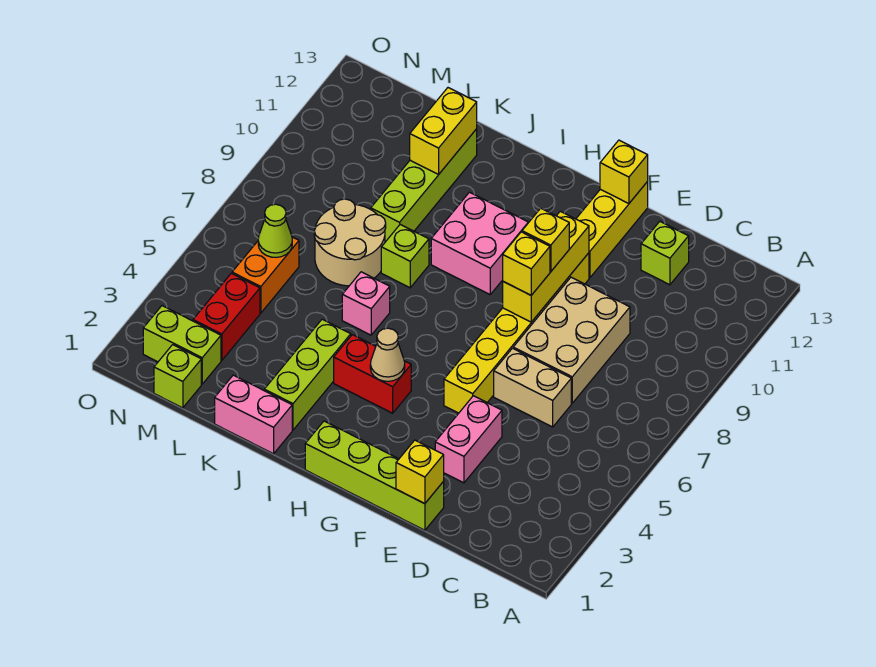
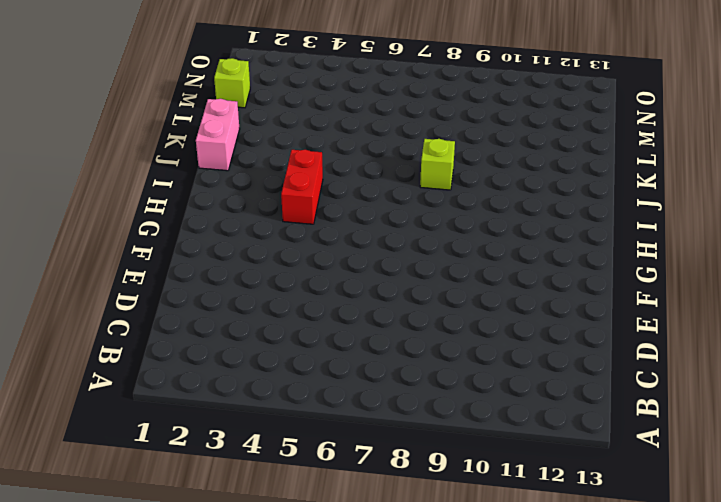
none -> tan brick D6:E6 level 1
none -> tan brick D7:E9 level 1
none -> lime brick D12 level 1

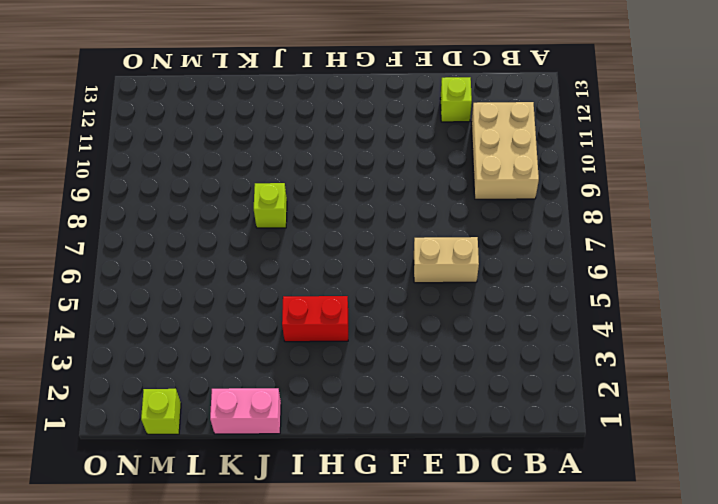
tan brick B9:C11 level 1 -> tan brick D7:E9 level 1
none -> lime brick E1:H1 level 1
none -> pink brick E3:E4 level 1
none -> yellow brick F5:F10 level 1

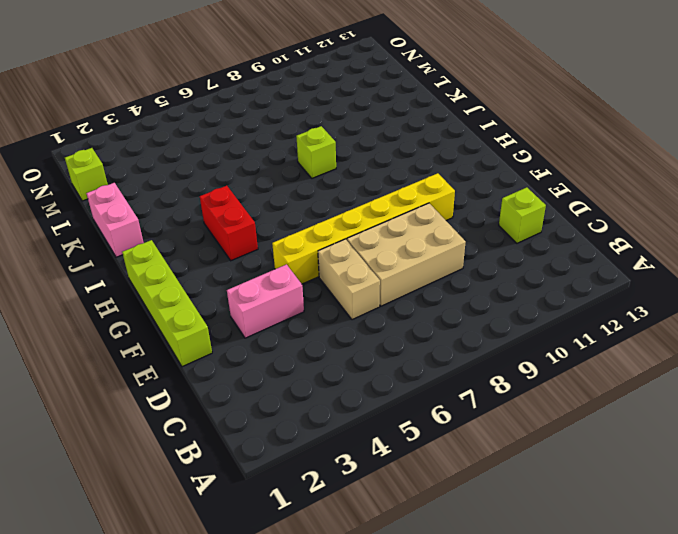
none -> yellow brick F11:F13 level 1
none -> pink brick H9:I10 level 1
none -> lime brick J2:J4 level 1

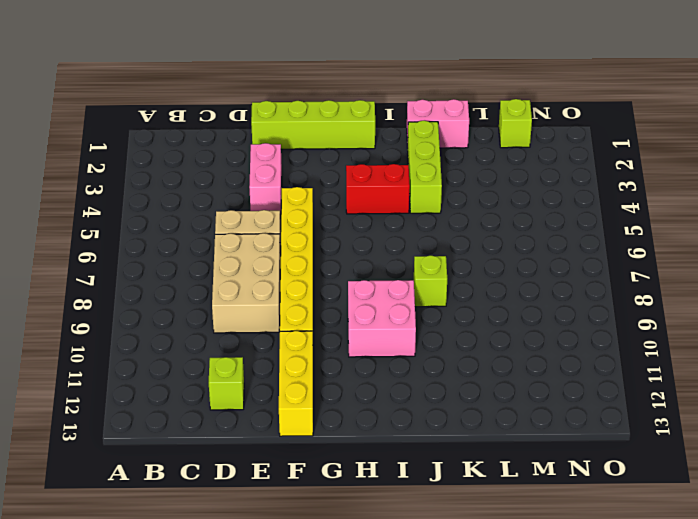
none -> pink brick J6 level 1
none -> tan round brick K7:L8 level 1
none -> lime brick K9:K12 level 1

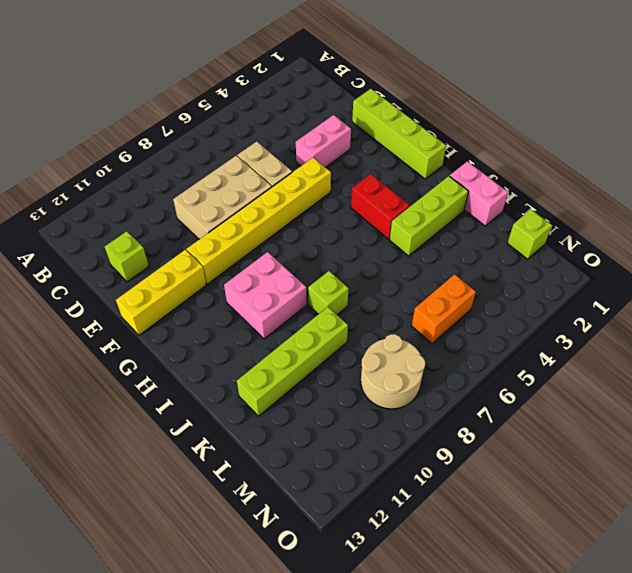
tan round brick M8:N9 level 1 -> tan round brick K7:L8 level 1
none -> pink brick J6 level 1
none -> lime brick M2:N2 level 1
none -> red brick M3:M4 level 1

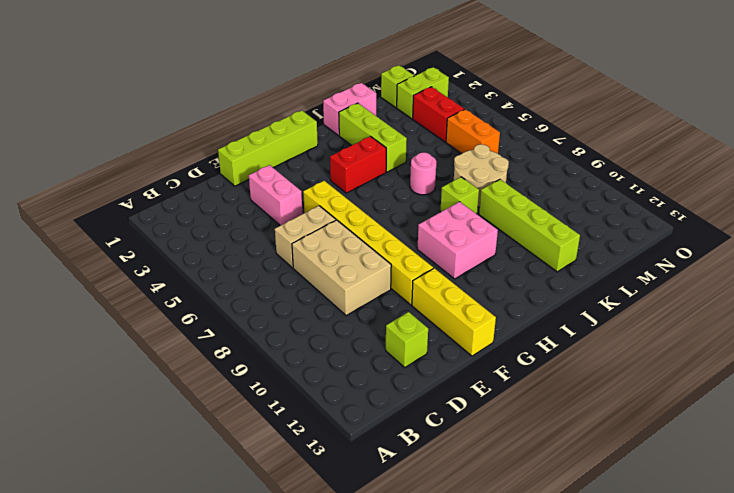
pink round brick J6 level 1 -> pink brick J6 level 1
none -> yellow brick E1 level 2
none -> yellow brick F8:F10 level 2
none -> yellow brick F13 level 2

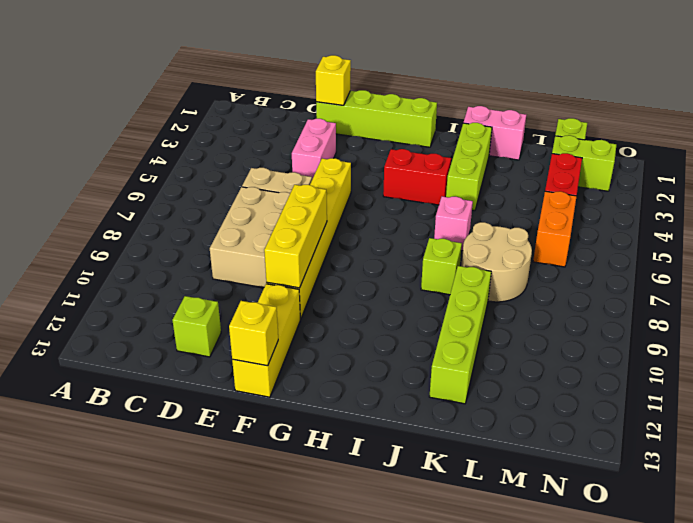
none -> pink brick H9:I10 level 1
none -> tan cone H4 level 2
none -> yellow brick K11:K12 level 2

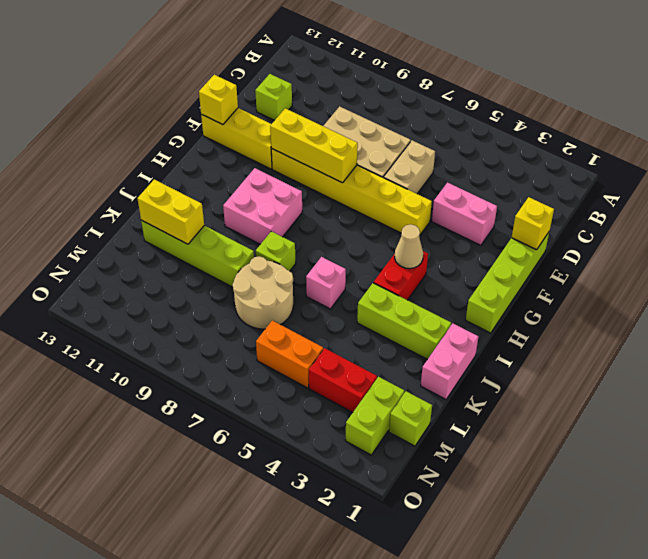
none -> lime cone M6 level 2
none -> yellow brick F8 level 3
none -> yellow brick F9 level 3

